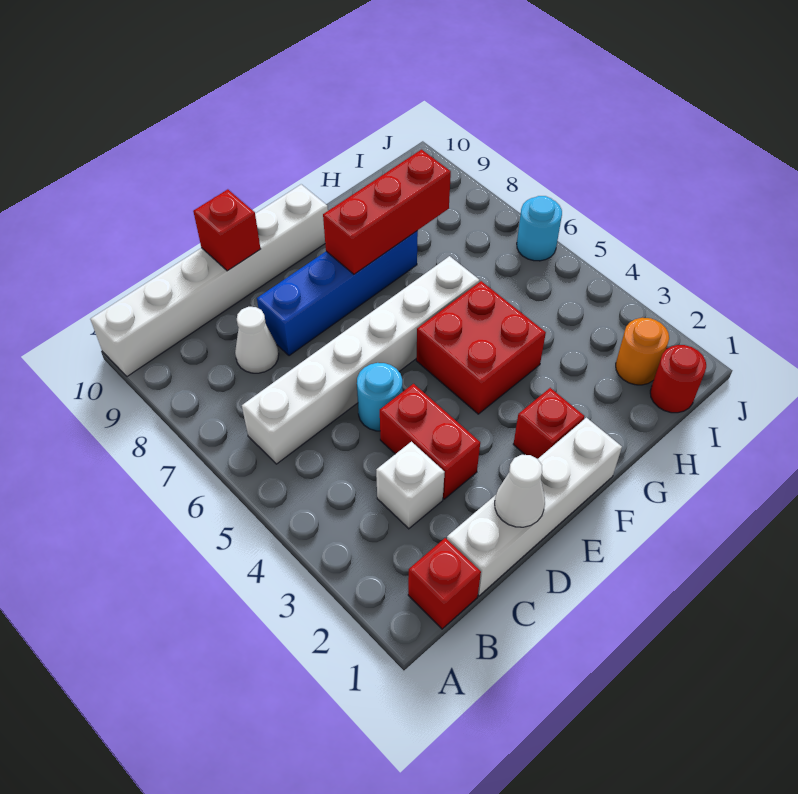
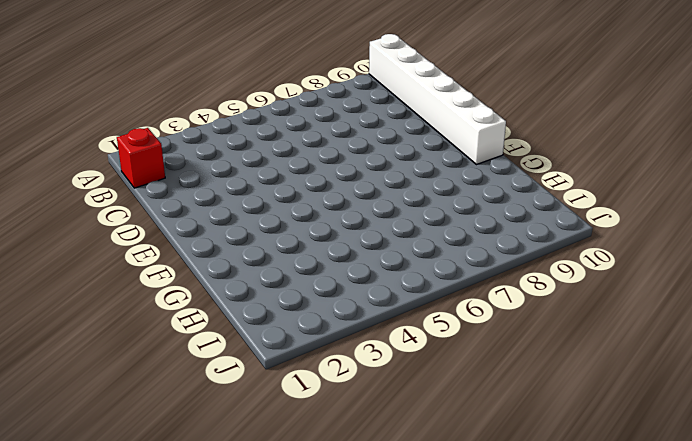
none -> white brick B6:G6 level 1
none -> white brick C1:F1 level 1
none -> white brick C3 level 1

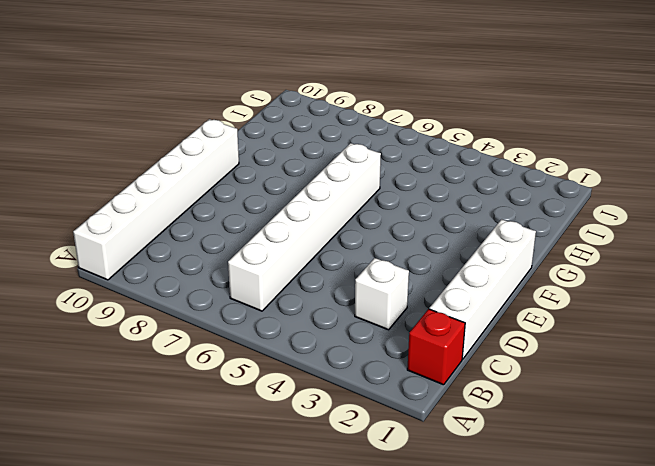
none -> white cone C8 level 1
none -> red brick D3:D4 level 1
none -> cyan round brick D5 level 1

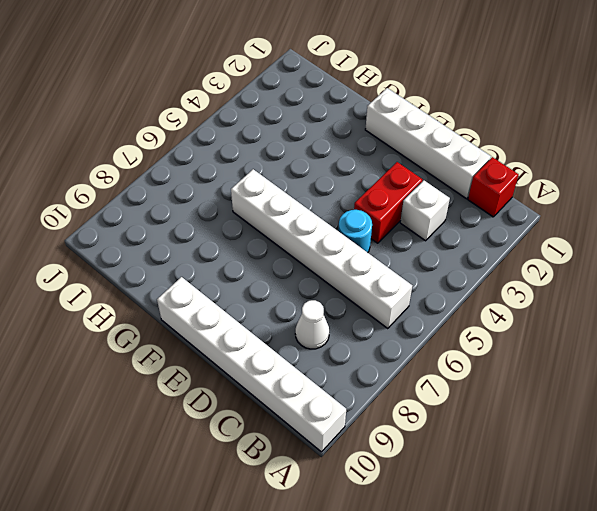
none -> blue brick D8:G8 level 1
none -> red brick F2 level 1
none -> red brick F4:G5 level 1

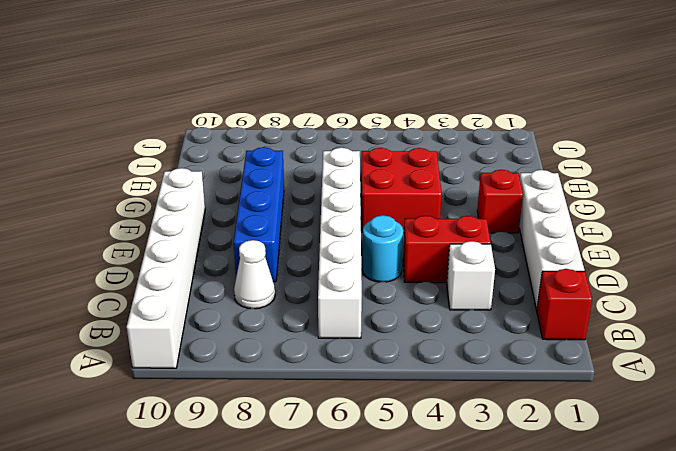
none -> red round brick I1 level 1
none -> orange round brick I2 level 1
none -> cyan round brick J6 level 1

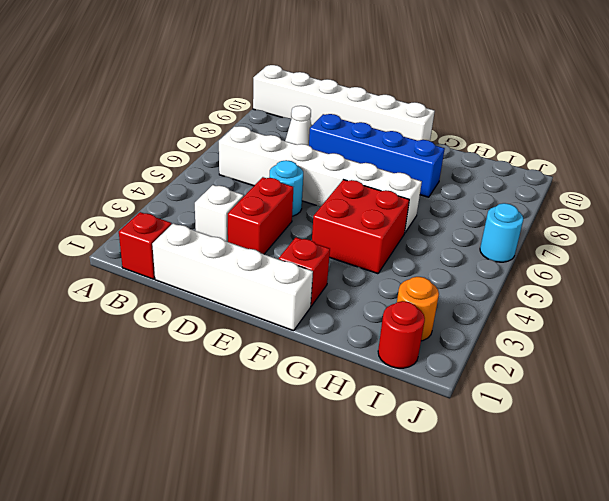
none -> white cone D1 level 2
none -> red brick D10 level 2
none -> red brick F8:H8 level 2

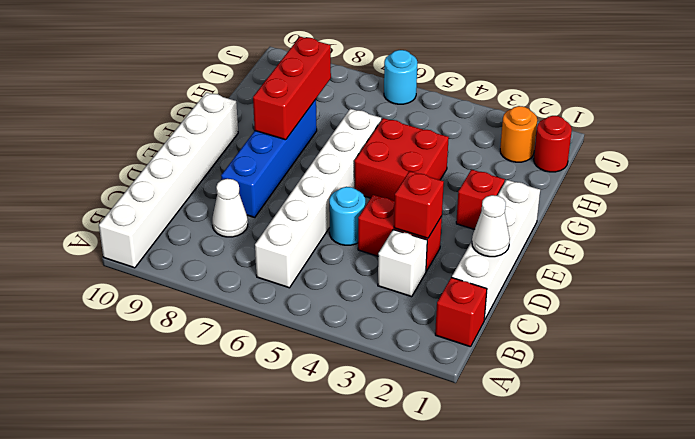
red brick D3 level 2 -> red brick D10 level 2

